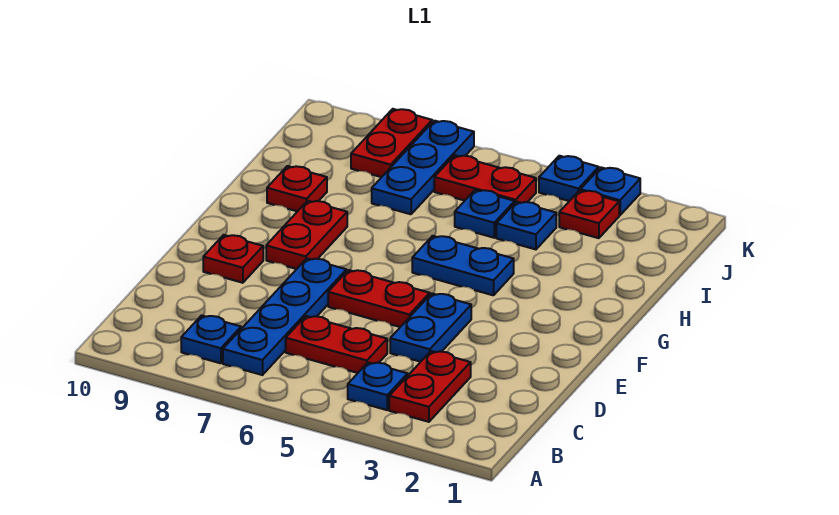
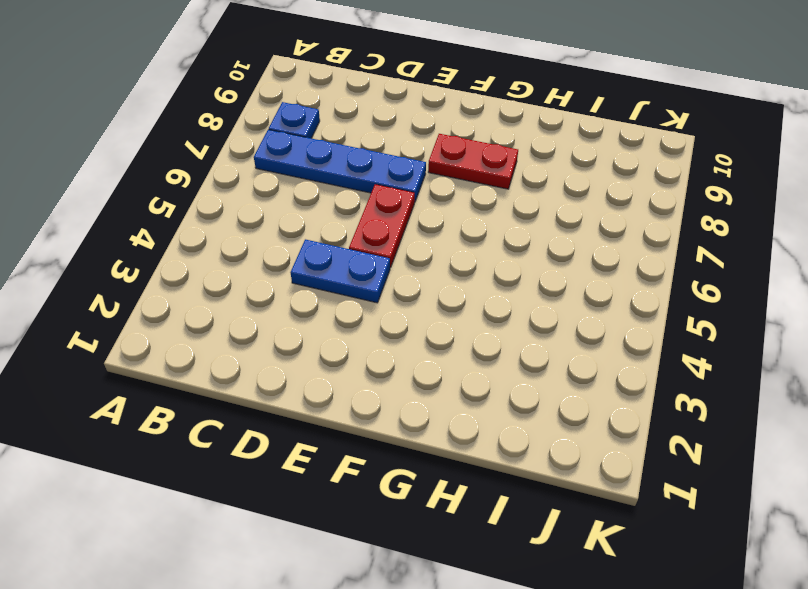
none -> red plate B3:C3 level 1
none -> blue plate B4 level 1
none -> red plate C5:C6 level 1

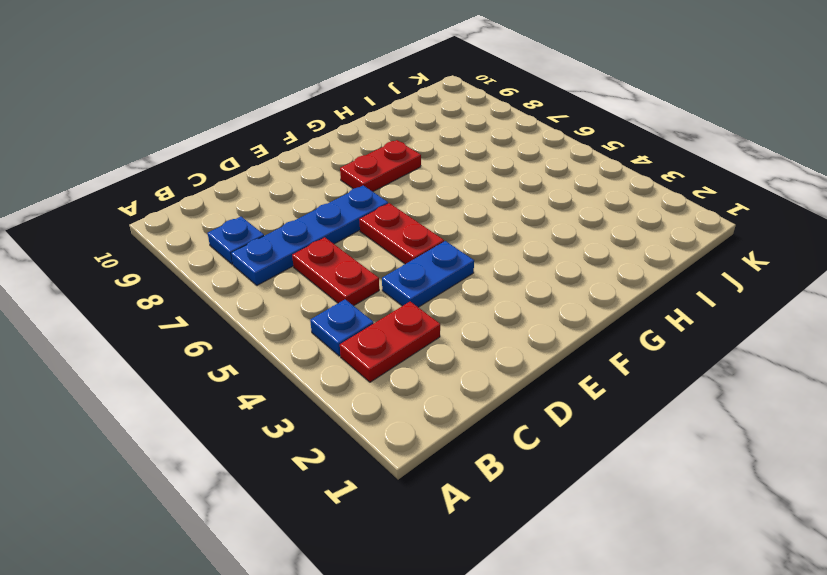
none -> red plate E9 level 1
none -> blue plate G4:G5 level 1
none -> red plate H9 level 1

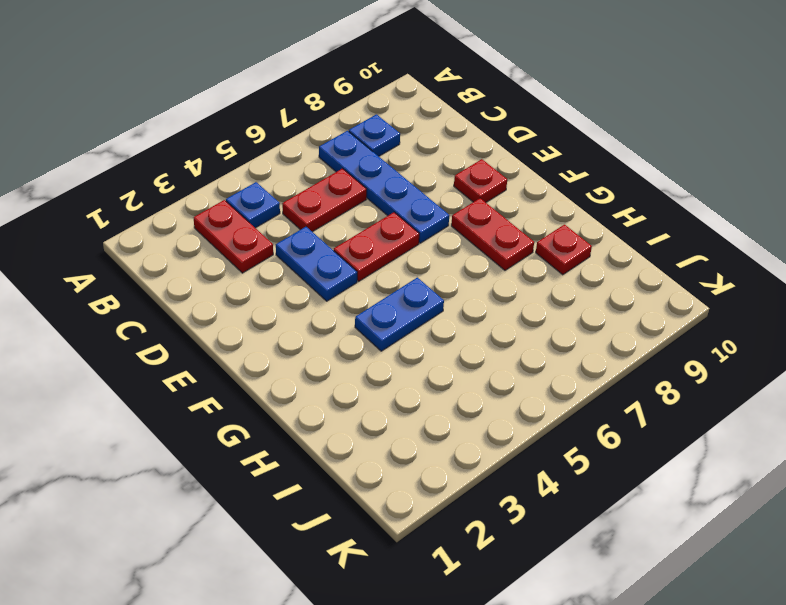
none -> blue plate I4 level 1
none -> blue plate I5 level 1
none -> blue plate I7:K7 level 1

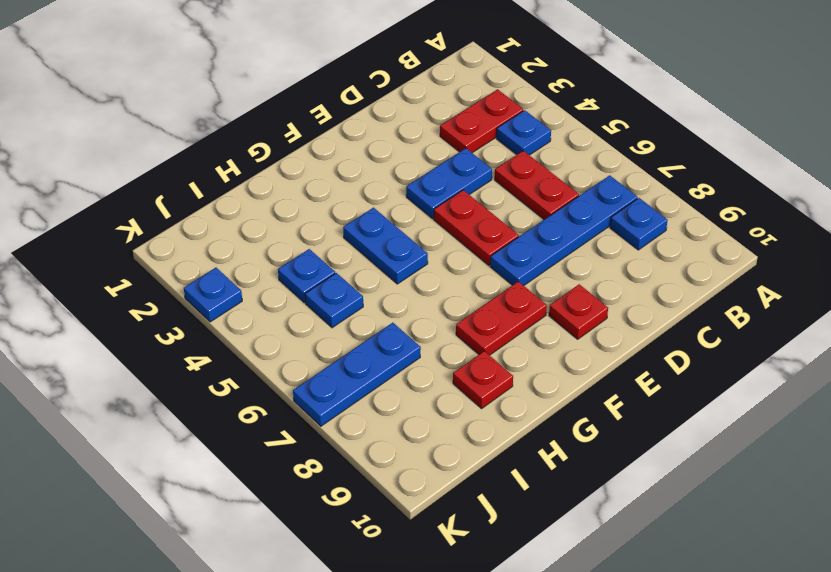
none -> red plate J3 level 1
none -> red plate J5:J6 level 1
none -> red plate J8:K8 level 1

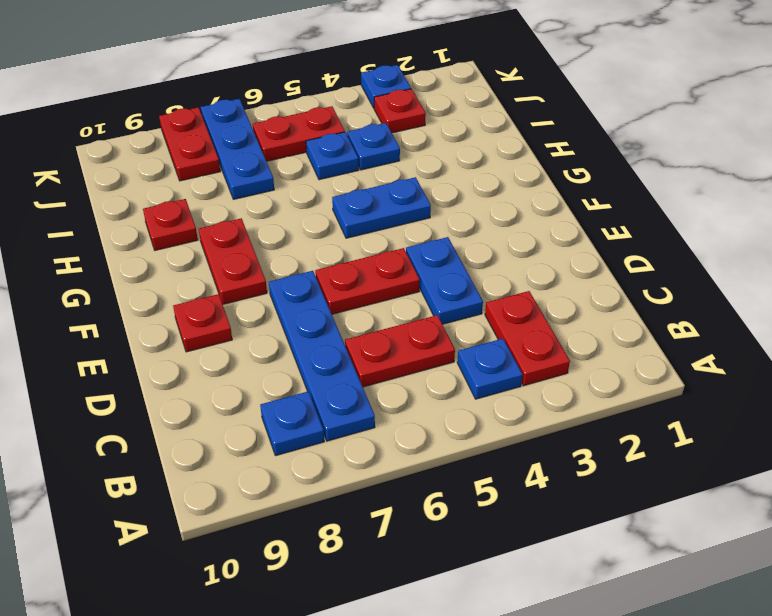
none -> blue plate K4 level 1

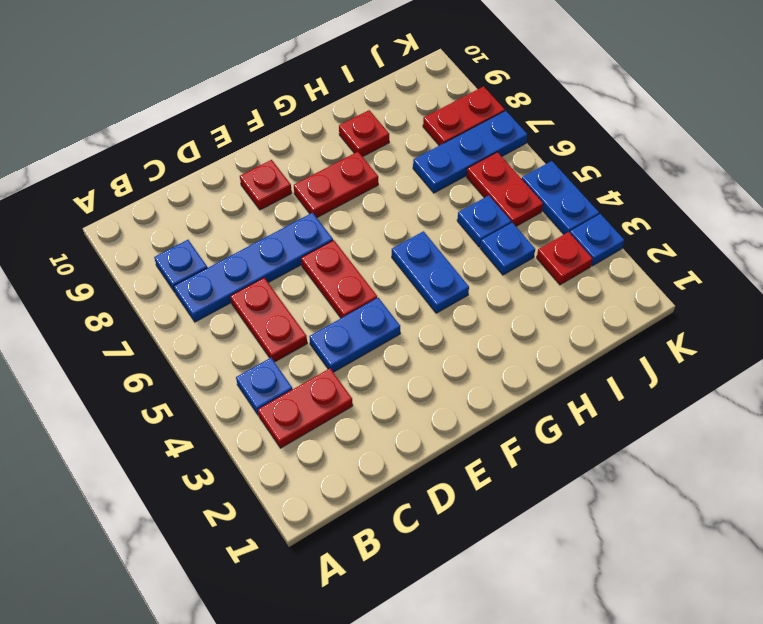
blue plate K4:K5 level 1 -> blue plate K4 level 1

